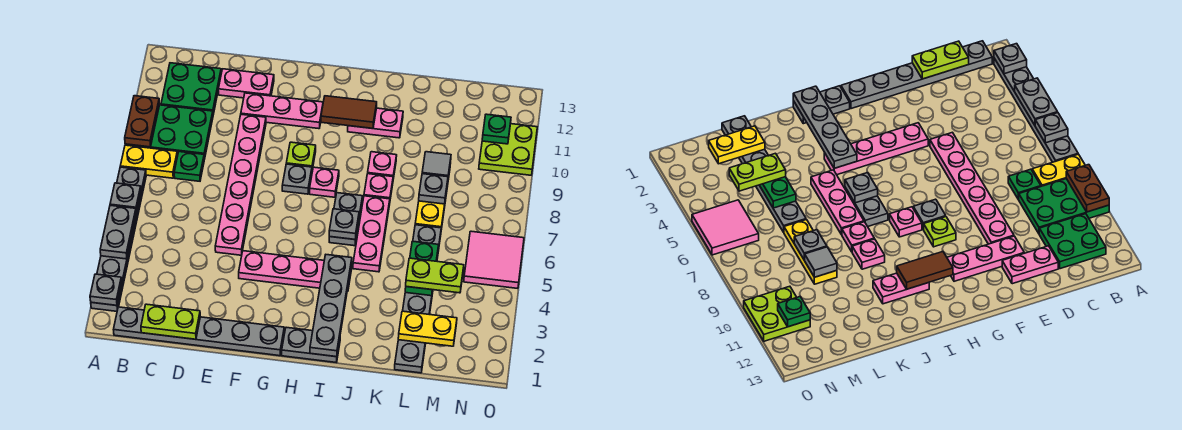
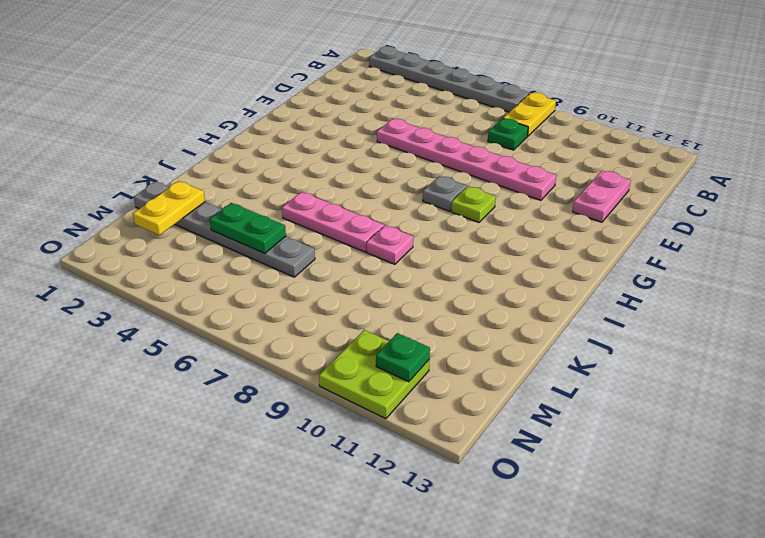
none -> green plate A9:C10 level 1
none -> grey plate B1:G1 level 1
none -> green plate B11:C12 level 1
none -> pink plate E11:G11 level 1

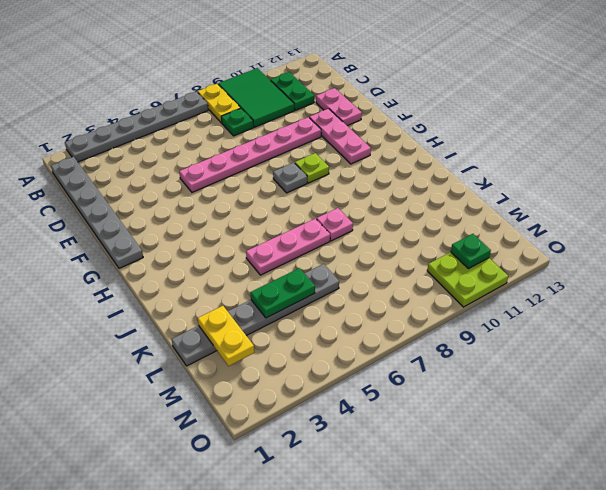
green tile A9:C10 level 1 -> green plate A9:C10 level 1
green plate B11:C11 level 1 -> green plate B11:C12 level 1
none -> pink plate F4:I4 level 1
none -> grey plate H1:I1 level 1
none -> pink plate H8 level 1
none -> grey plate I6:I7 level 1

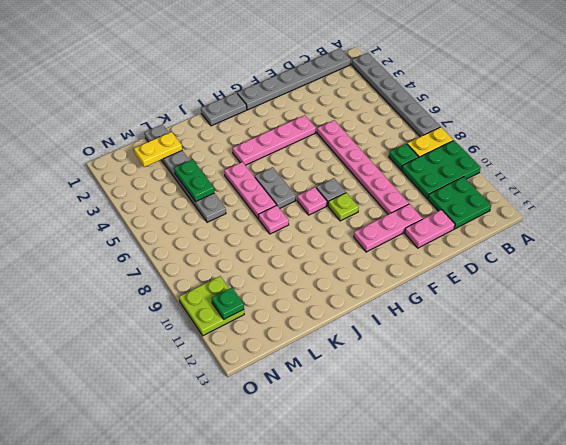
none -> pink plate I11:J11 level 1
none -> pink plate J9 level 1
none -> yellow plate L7:L9 level 1
none -> pink tile N5:O6 level 1

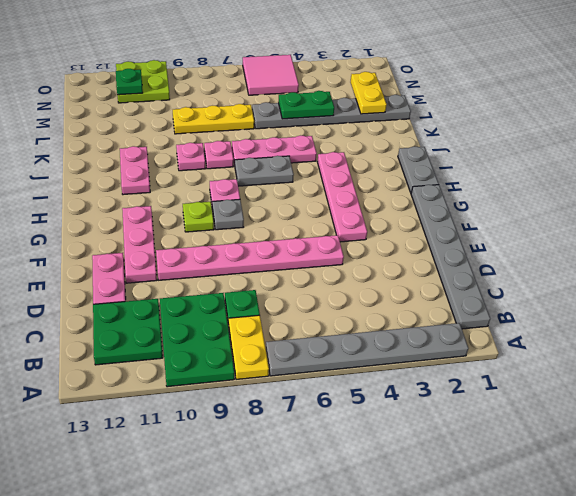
none -> grey plate A2 level 2
none -> grey plate A4:A5 level 2
none -> grey plate A6 level 2
none -> brown plate A9:A10 level 2

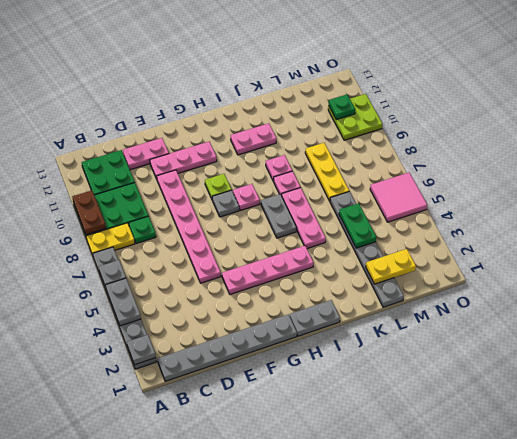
none -> lime plate C1:D1 level 2
none -> brown tile H11:I11 level 2
none -> grey plate I1:I4 level 2
none -> grey plate I6 level 2

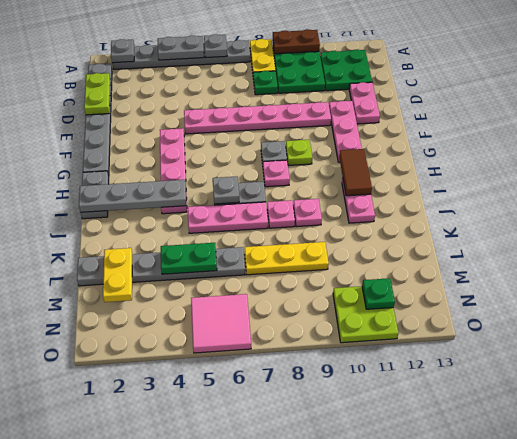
none -> grey plate L8 level 2
none -> grey tile L9 level 2
none -> lime plate L4:M4 level 3

